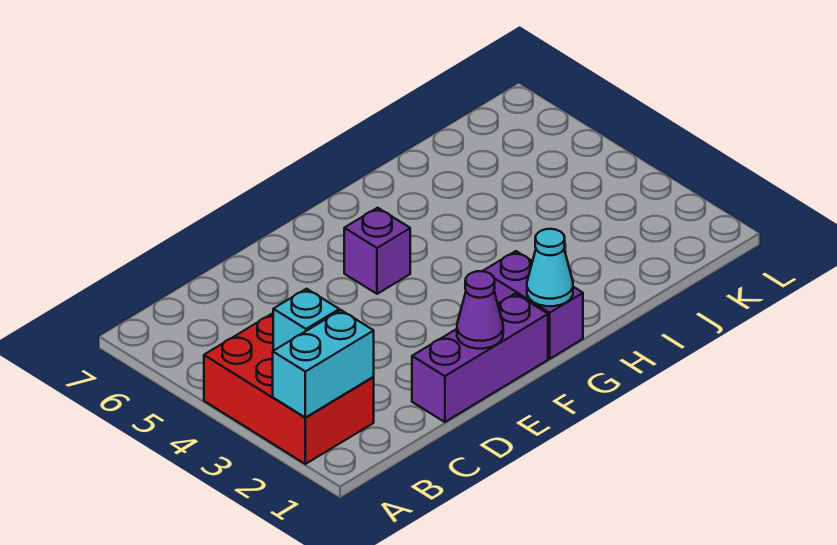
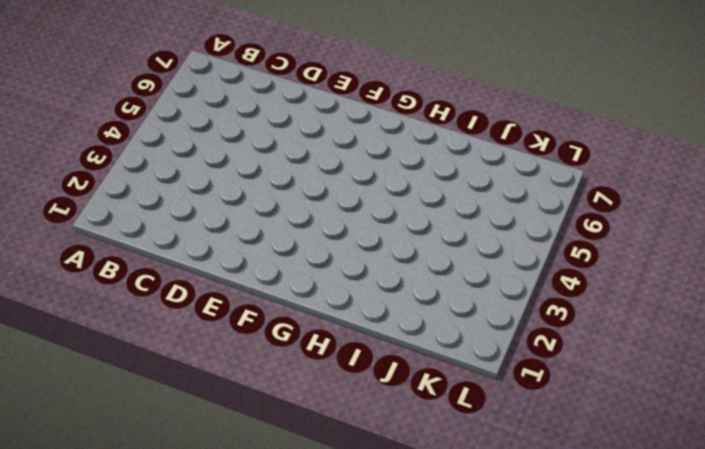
none -> red brick A2:B4 level 1
none -> purple brick D1:F1 level 1

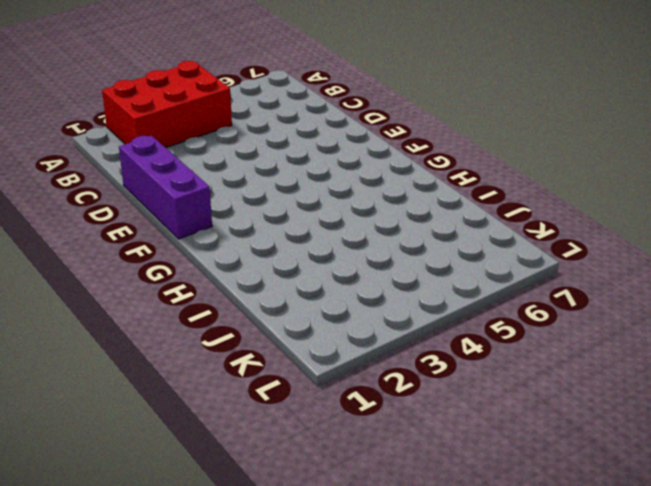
none -> purple brick F5 level 1
none -> purple brick G1:G2 level 1

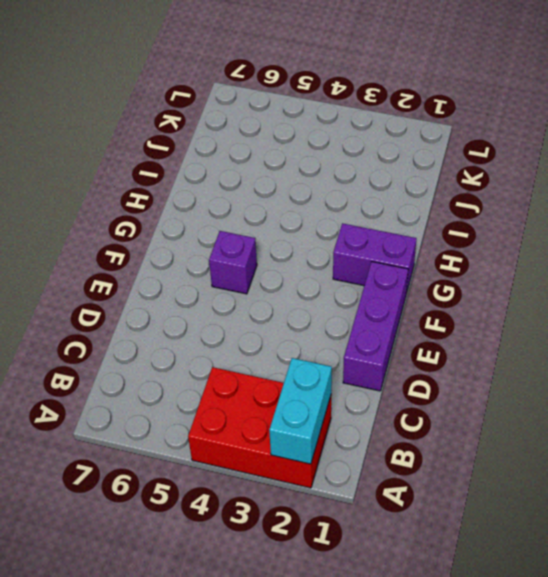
none -> cyan brick B3 level 2
none -> purple cone E1 level 2

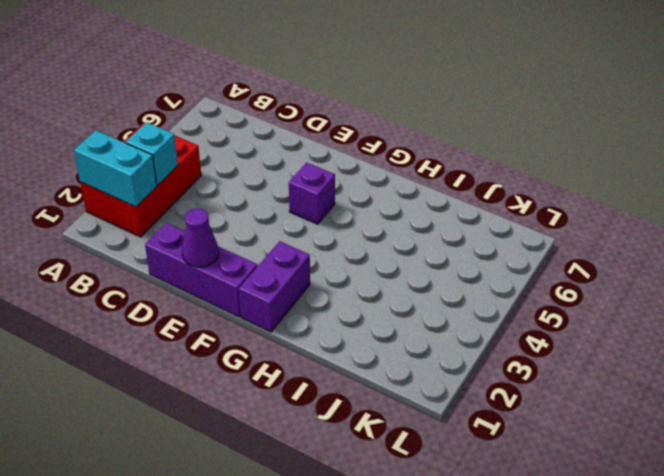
none -> cyan cone G1 level 2

